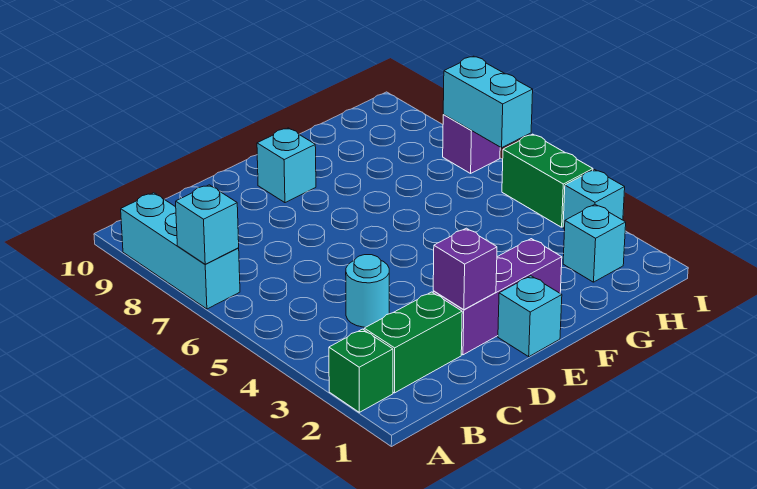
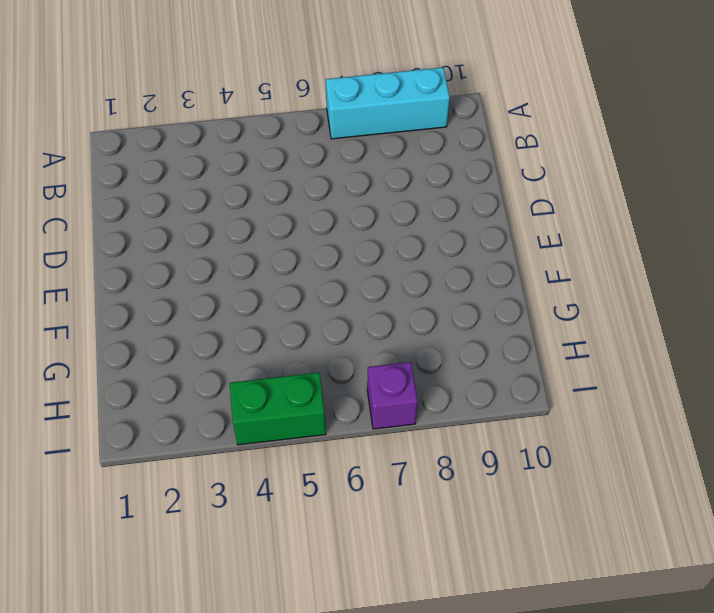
none -> green brick A2 level 1
none -> green brick B2:C2 level 1
none -> cyan round brick C4 level 1

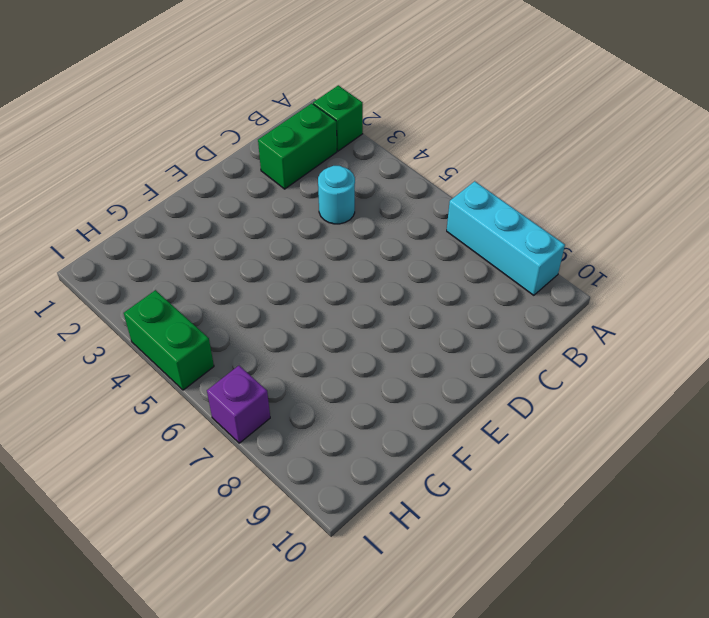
none -> purple brick D2:F2 level 1
none -> cyan brick E1 level 1
none -> cyan brick E9 level 1

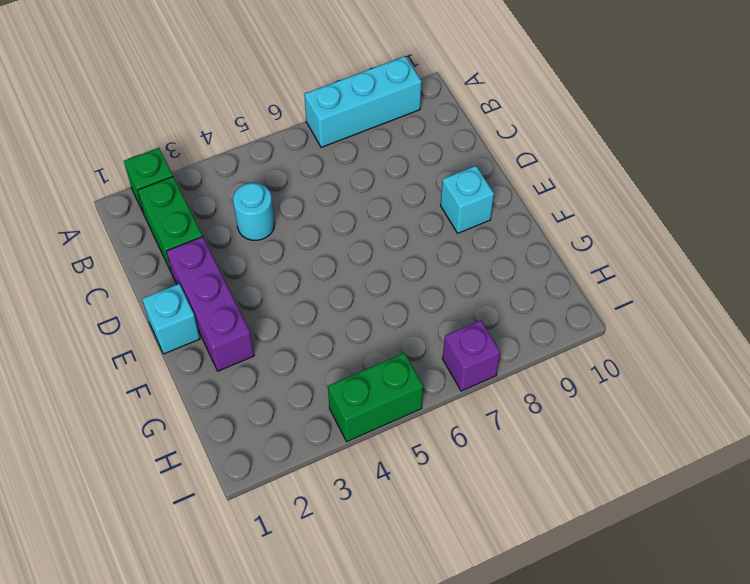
none -> cyan brick H2 level 1
none -> cyan brick I3 level 1
none -> cyan brick A7 level 2

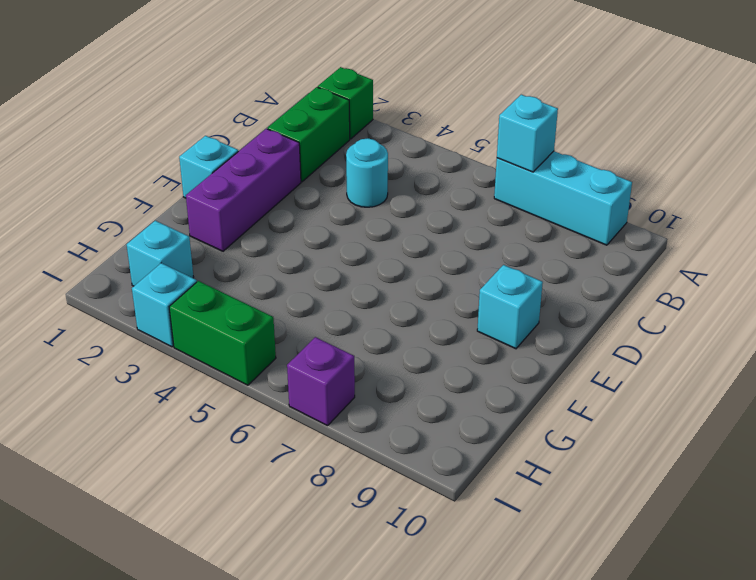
none -> purple brick D2 level 2
none -> cyan brick I6:I7 level 2

